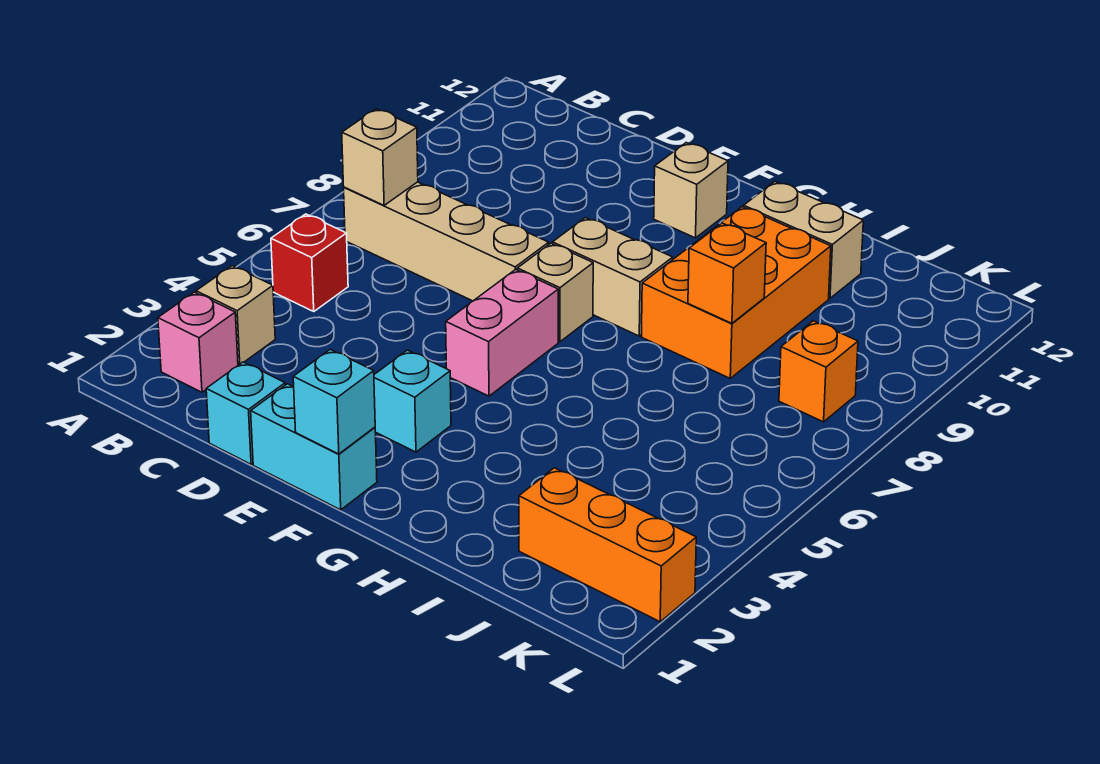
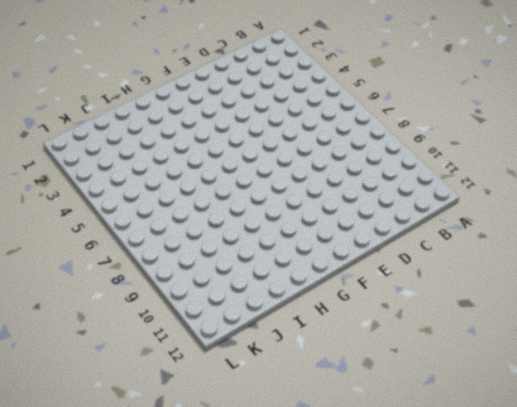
none -> pink brick B2 level 1
none -> tan brick B3 level 1
none -> red brick B5 level 1

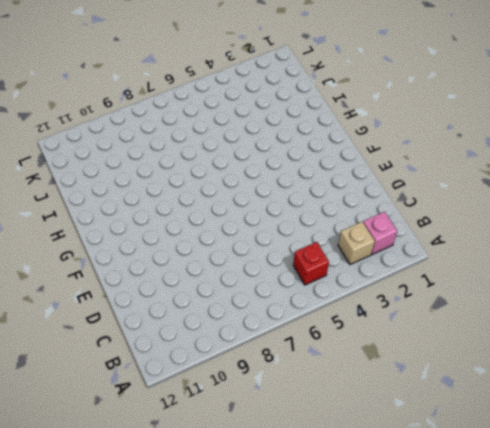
none -> tan brick B7:E7 level 1
none -> cyan brick D1 level 1
none -> cyan brick E1:F1 level 1

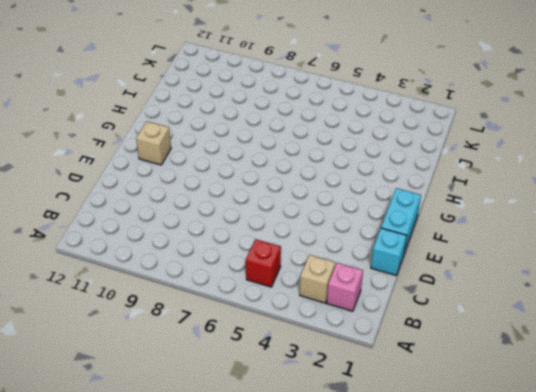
none -> tan brick B7:E7 level 1
none -> cyan brick F3 level 1
none -> pink brick F5:F6 level 1

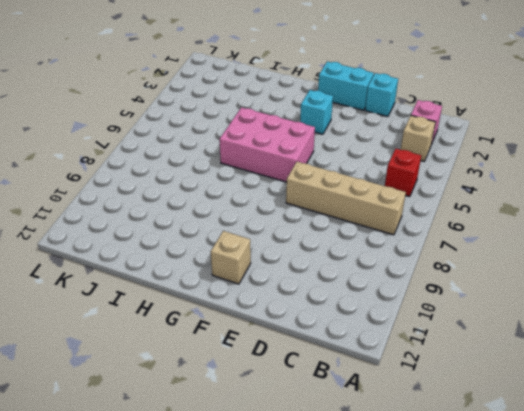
pink brick F5:H6 level 1 -> pink brick F5:F6 level 1
none -> tan brick F7 level 1
none -> tan brick F8:G8 level 1
none -> orange brick H8:I10 level 1

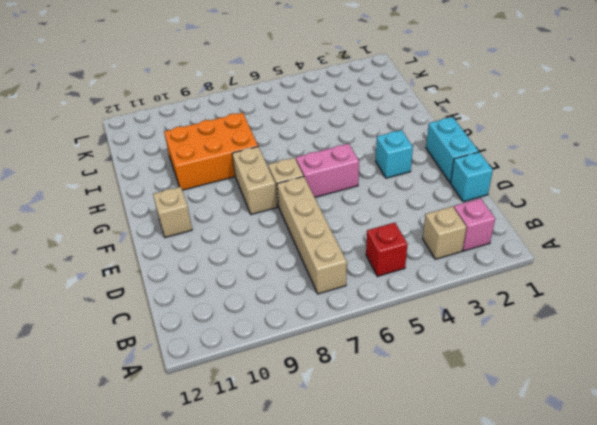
none -> tan brick H11:I11 level 1
none -> orange brick J2:L2 level 1
none -> orange brick K8 level 1

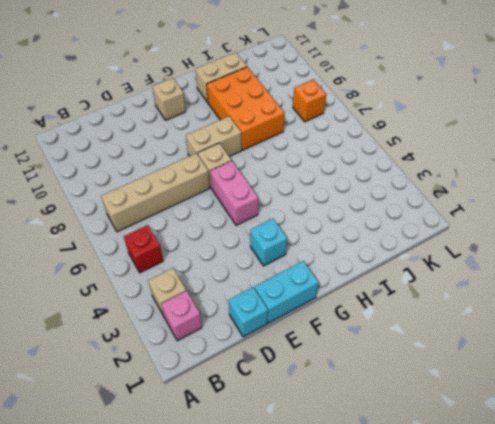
none -> orange brick J2:L2 level 1
none -> tan brick B7 level 2
none -> cyan brick F1 level 2

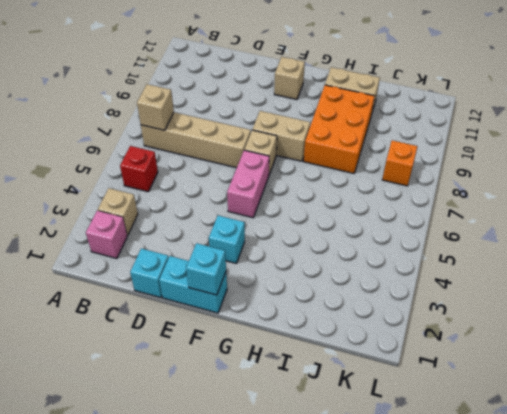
none -> orange brick J2:L2 level 1
none -> orange brick I8 level 2

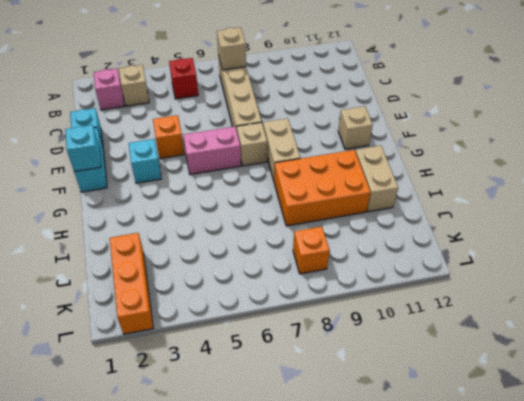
orange brick E4 level 1 -> orange brick I8 level 2

